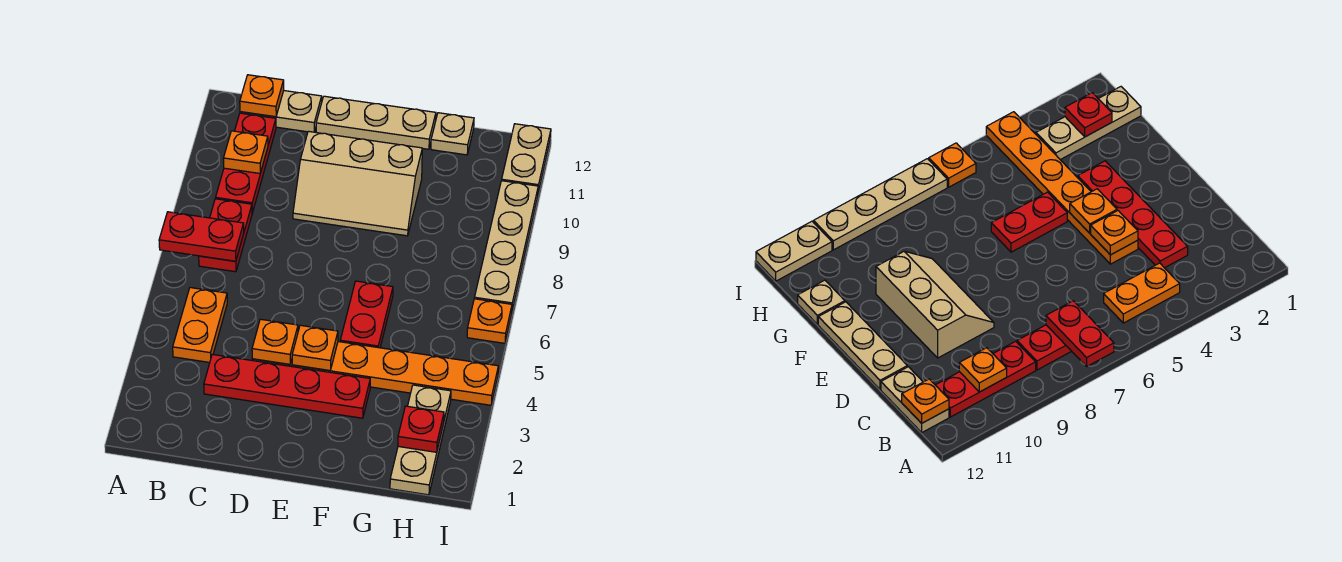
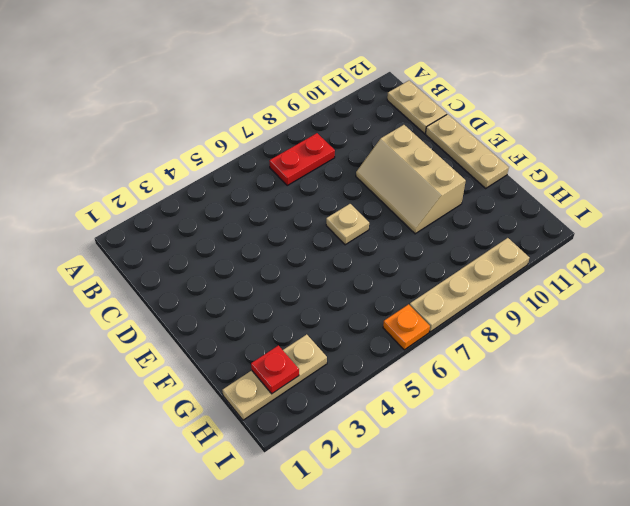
tan plate E7 level 1 -> tan plate G12 level 1
none -> orange plate B4:B5 level 1
none -> red plate B9:B11 level 1
none -> red plate C3:F3 level 1

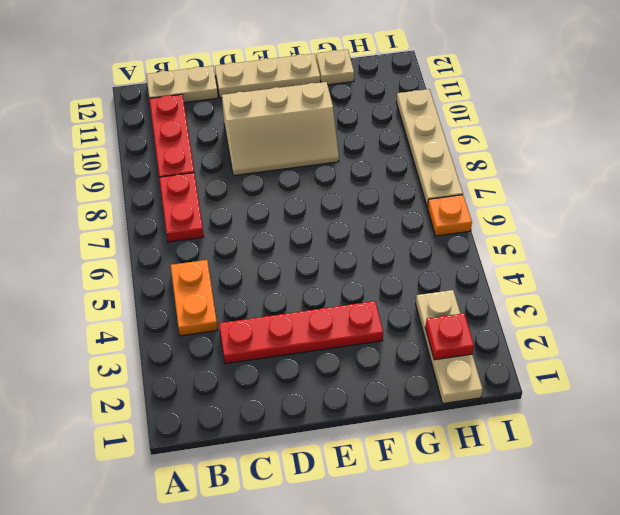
none -> orange plate D4:I4 level 1
none -> red plate F5:F6 level 1
none -> tan plate I11:I12 level 1

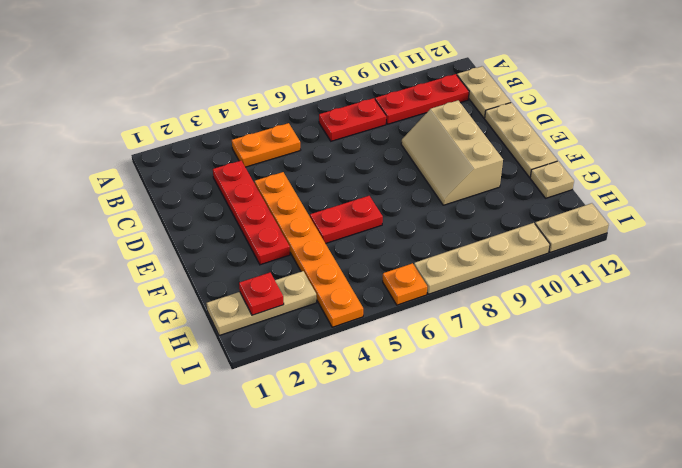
none -> red plate A7:B7 level 2
none -> orange plate B10 level 2
none -> orange plate B12 level 2

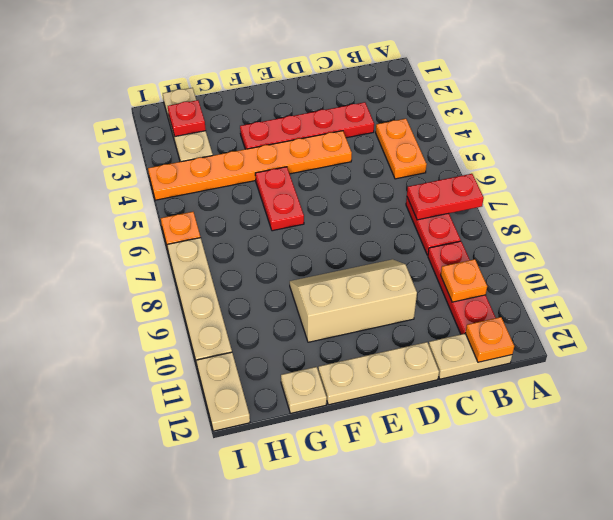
none -> orange plate D4 level 2
none -> orange plate E4 level 2

